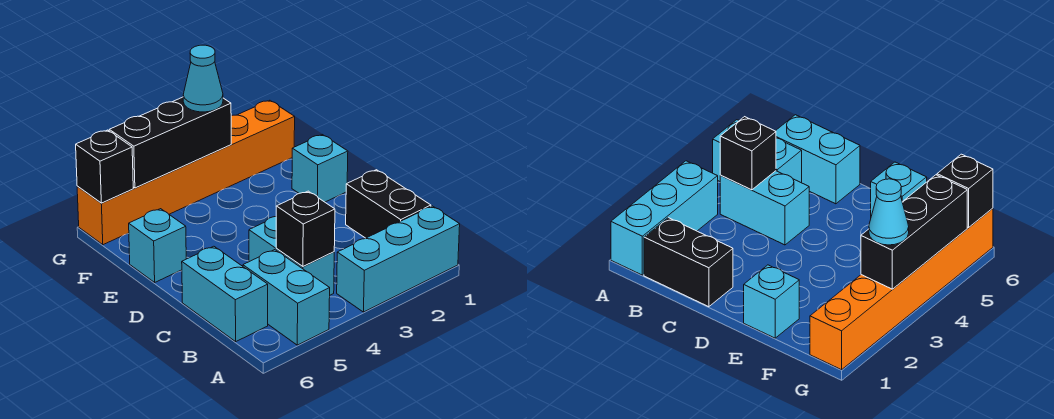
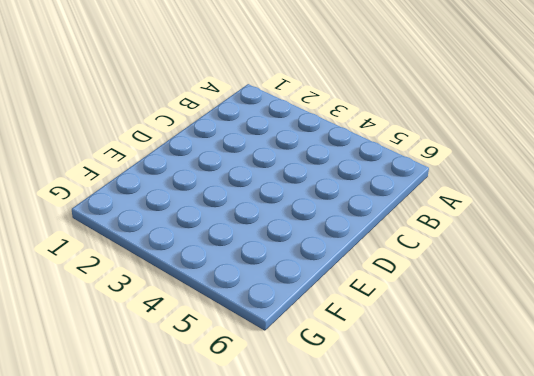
none -> cyan brick A1:A3 level 1
none -> cyan brick A5:B5 level 1
none -> black brick B1:C1 level 1

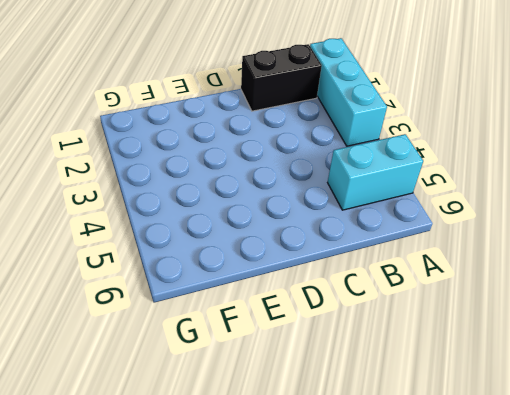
none -> cyan brick B4:C4 level 1
none -> cyan brick B6:C6 level 1
none -> cyan brick E1 level 1

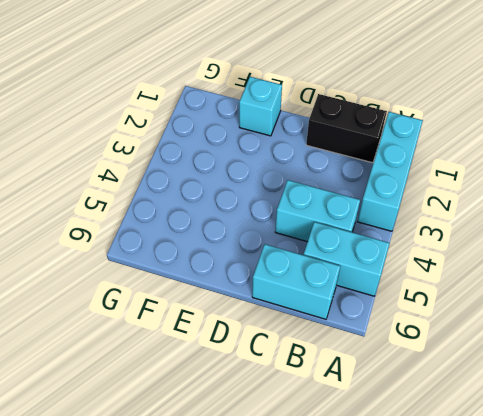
none -> cyan brick E6 level 1
none -> orange brick G1:G6 level 1
none -> black brick B4 level 2

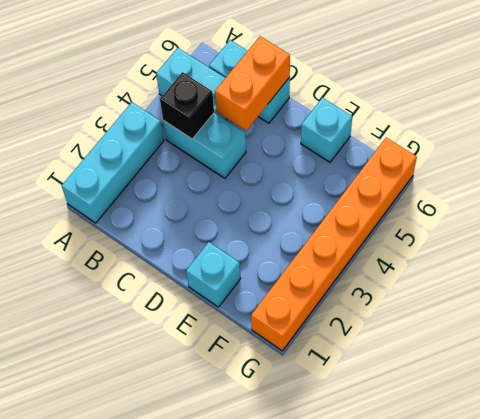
orange brick C5:C6 level 2 -> none
none -> black brick B1:C1 level 1
none -> black brick G3:G5 level 2
none -> black brick G6 level 2

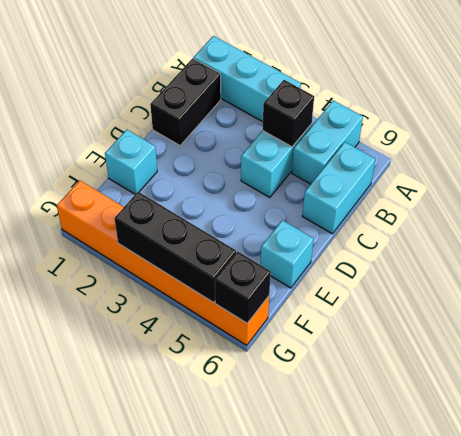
none -> cyan cone G3 level 3

